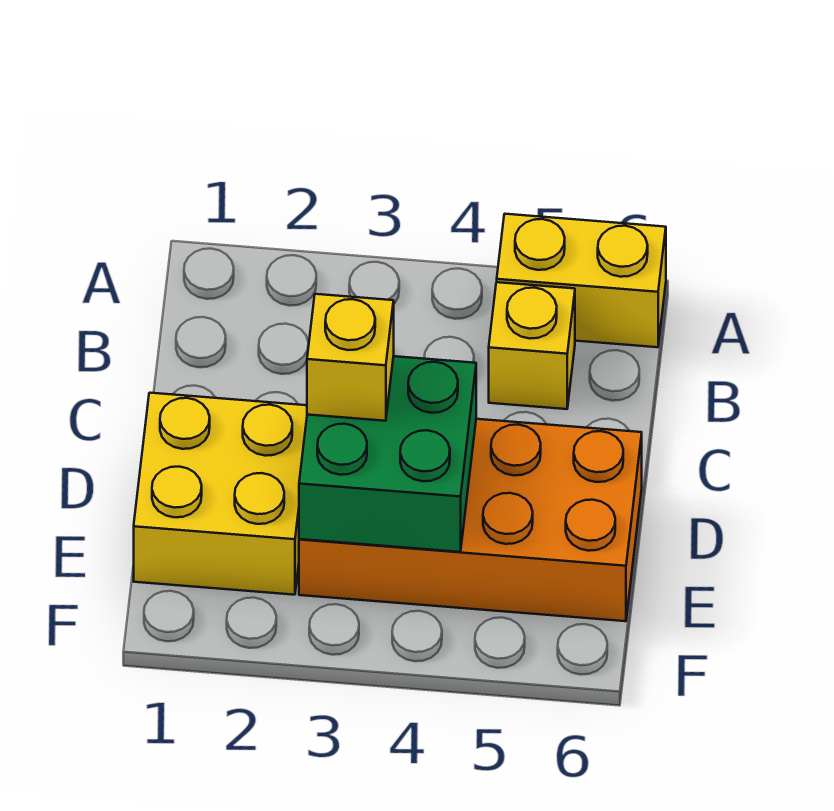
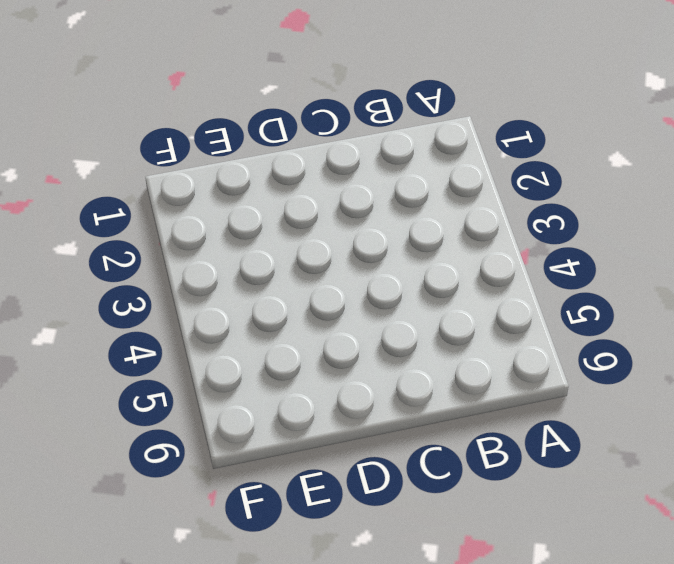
none -> yellow brick A5:A6 level 1
none -> yellow brick B5 level 1

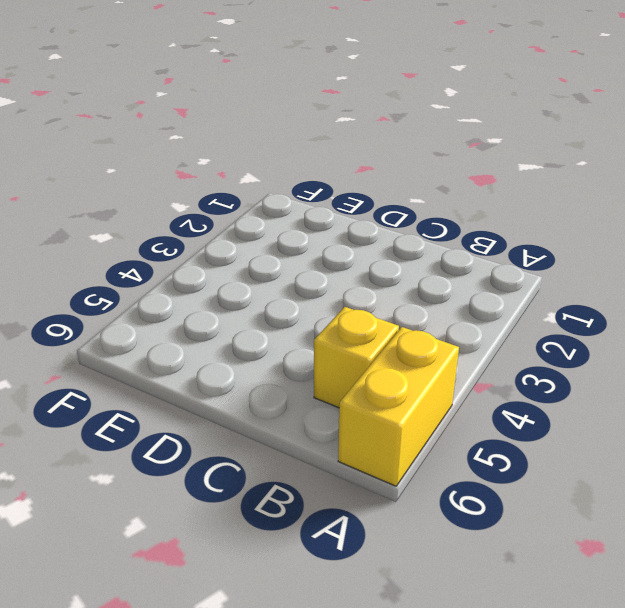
none -> yellow brick D1:E2 level 1
none -> orange brick D3:E6 level 1

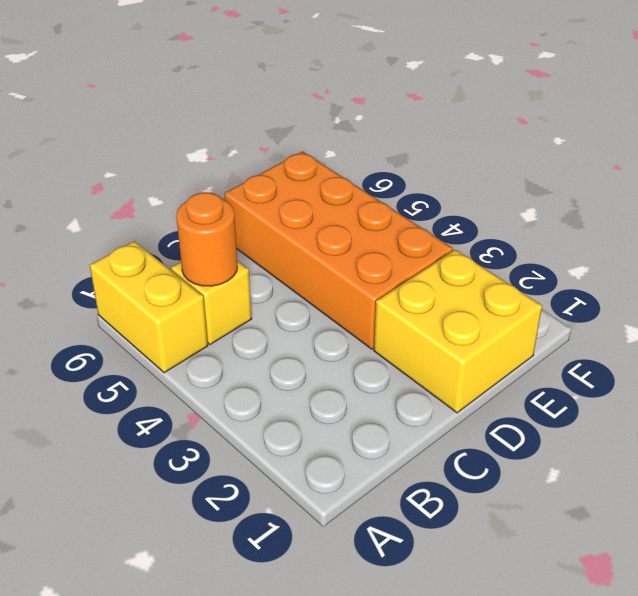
orange round brick B5 level 2 -> none
none -> green brick D3:E4 level 2
none -> yellow brick D3 level 3

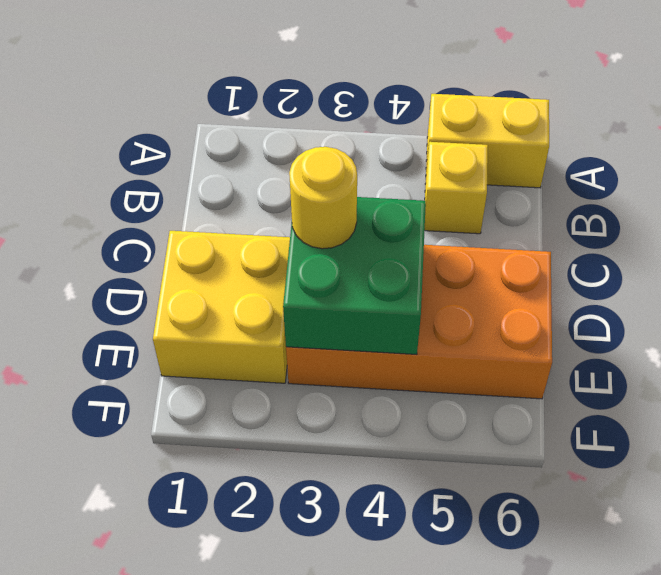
yellow round brick D3 level 3 -> yellow brick D3 level 3

